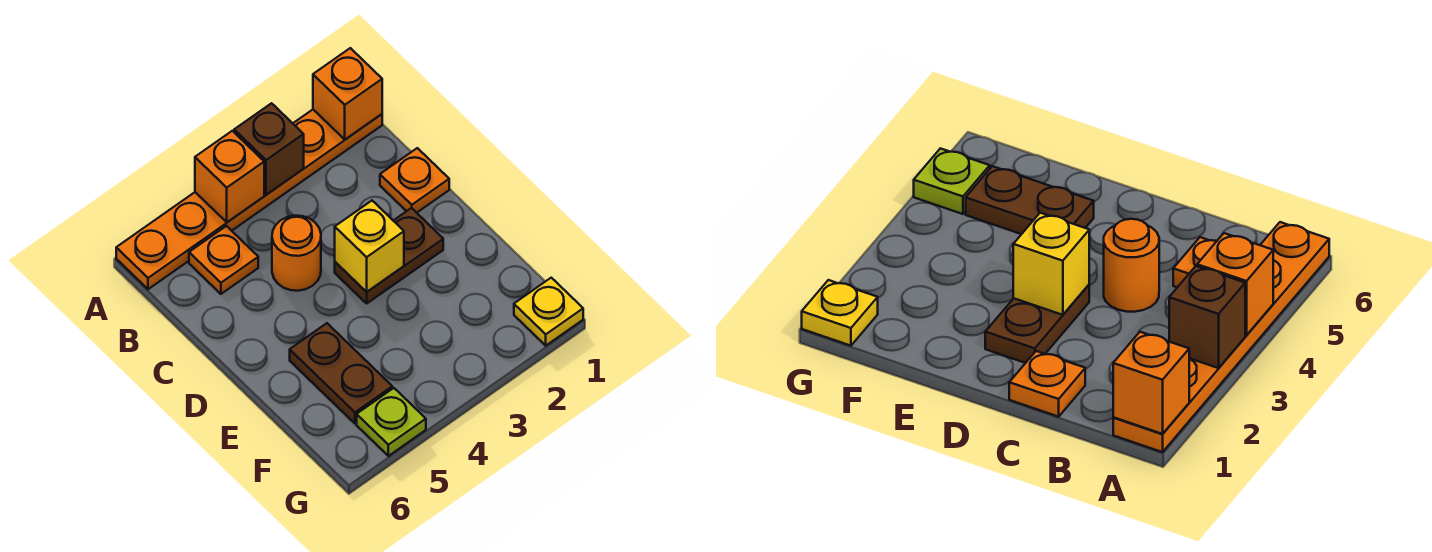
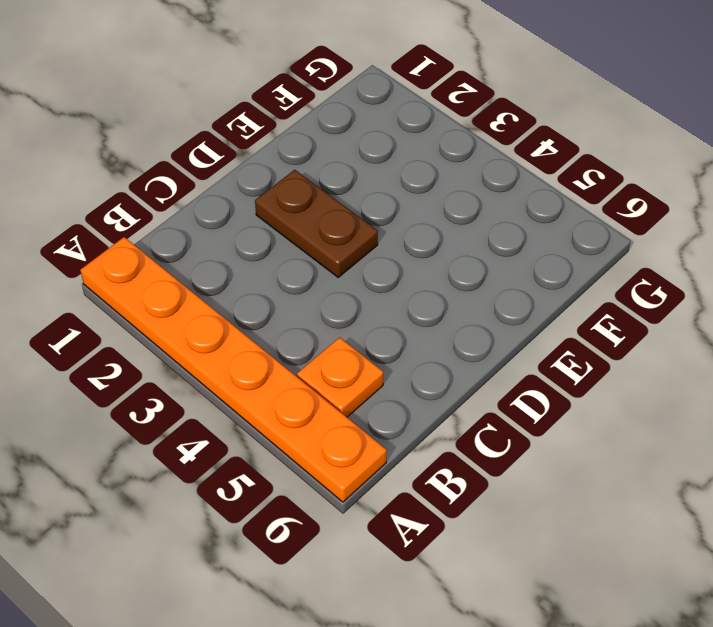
none -> orange plate C1 level 1
none -> orange round brick C4 level 1
none -> brown plate E5:F5 level 1

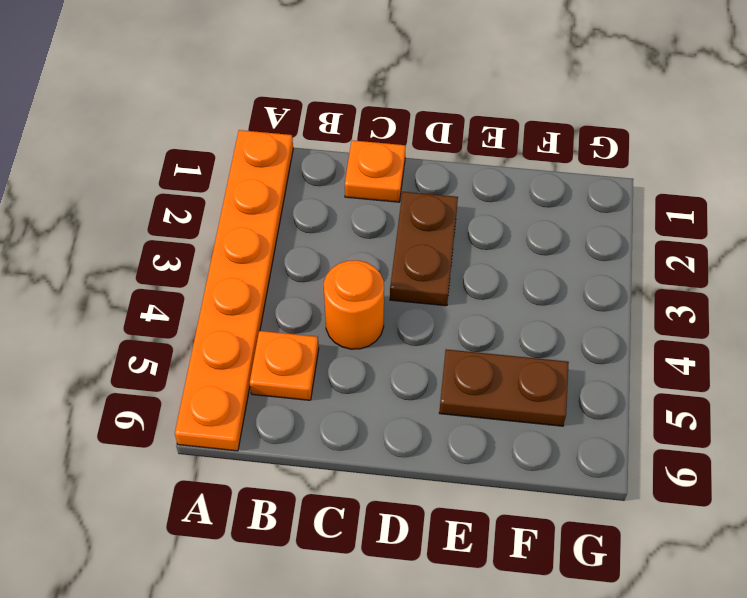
none -> yellow plate G1 level 1
none -> lime plate G5 level 1
none -> orange brick A1 level 2

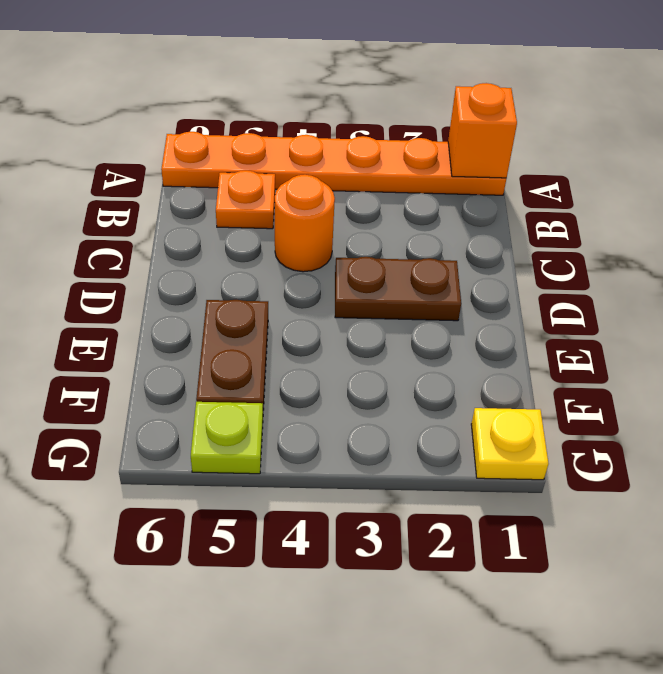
none -> orange plate C1 level 1
none -> brown brick A3 level 2
none -> orange brick A4 level 2

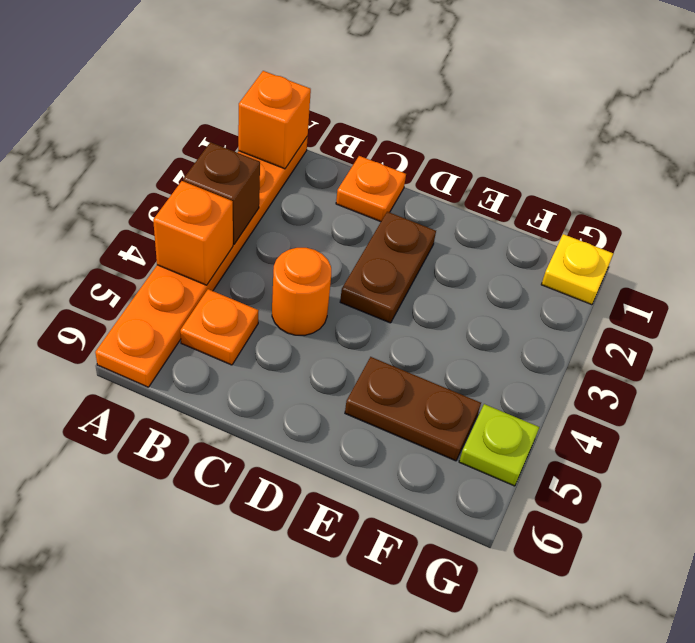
none -> yellow brick D3 level 2

